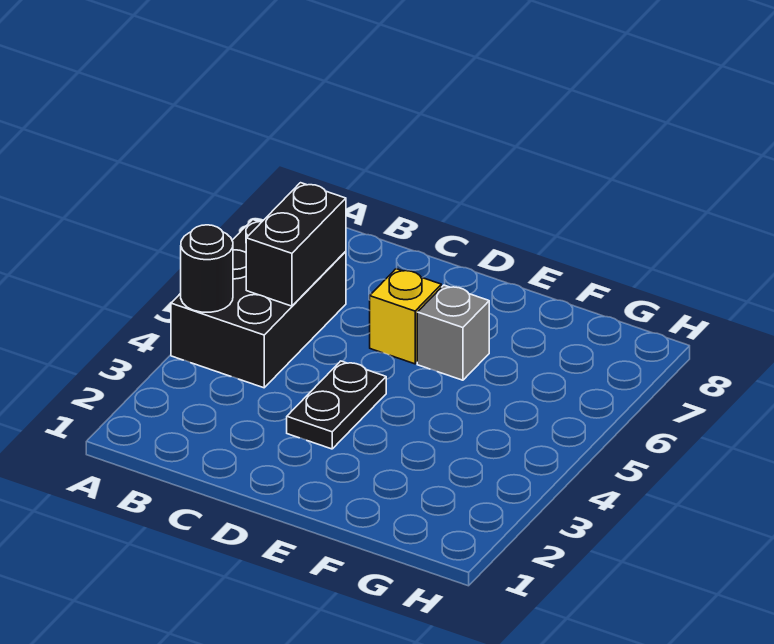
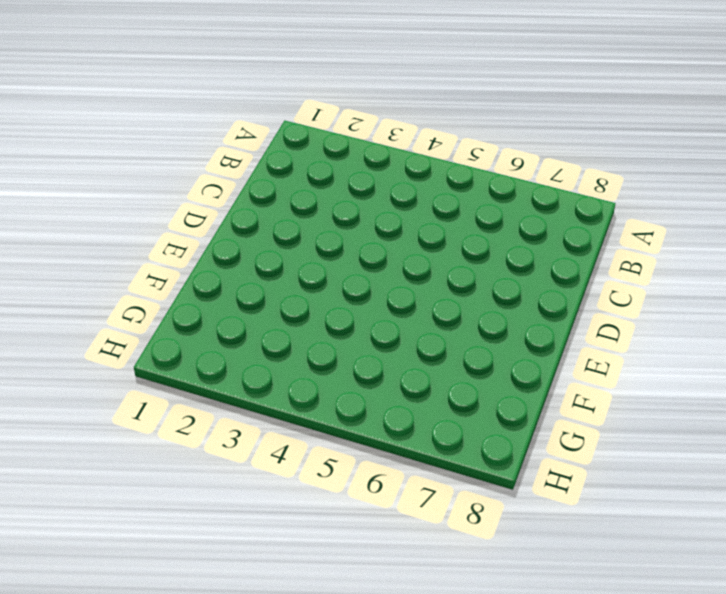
none -> black brick A4:B6 level 1
none -> black plate D3:D4 level 1

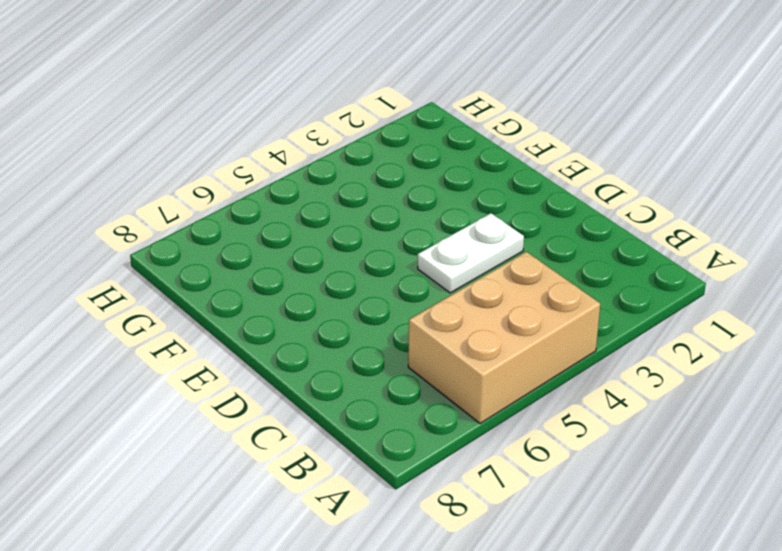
tan brick A4:B6 level 1 -> black brick A4:B6 level 1
white plate D3:D4 level 1 -> black plate D3:D4 level 1
none -> yellow brick D6 level 1
none -> grey brick E6 level 1

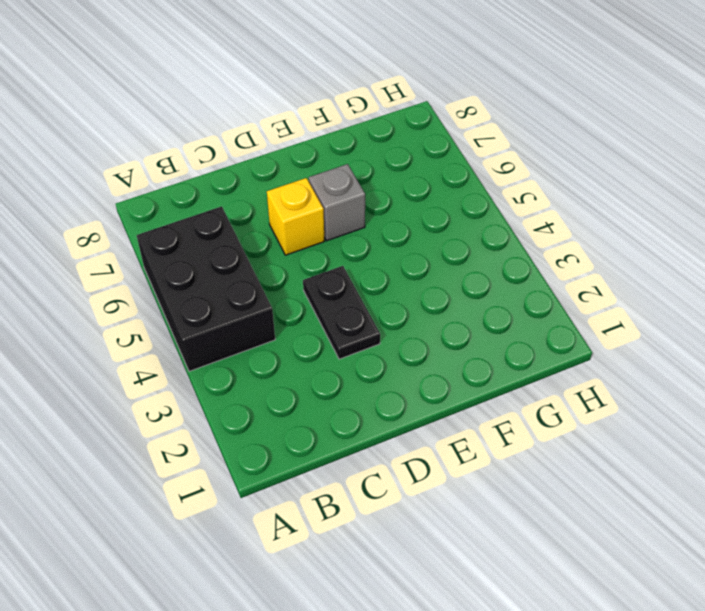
none -> black round brick A4 level 2
none -> black brick B5:B6 level 2

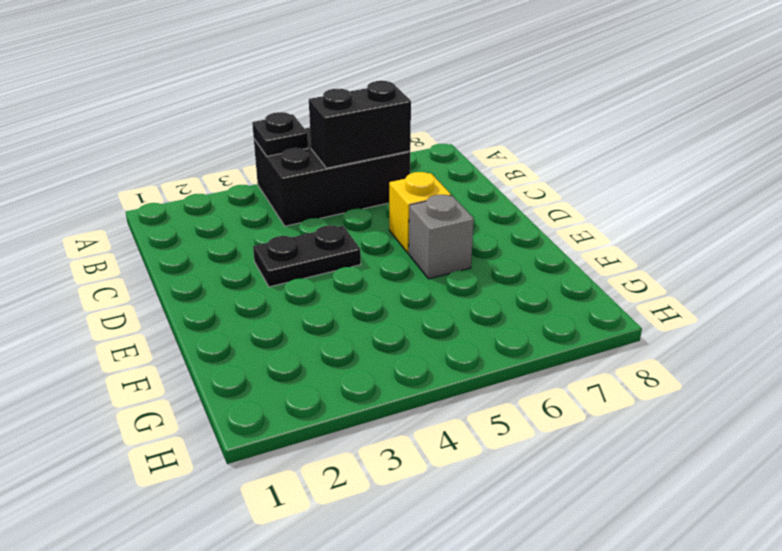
black plate A4 level 2 -> black round brick A4 level 2

